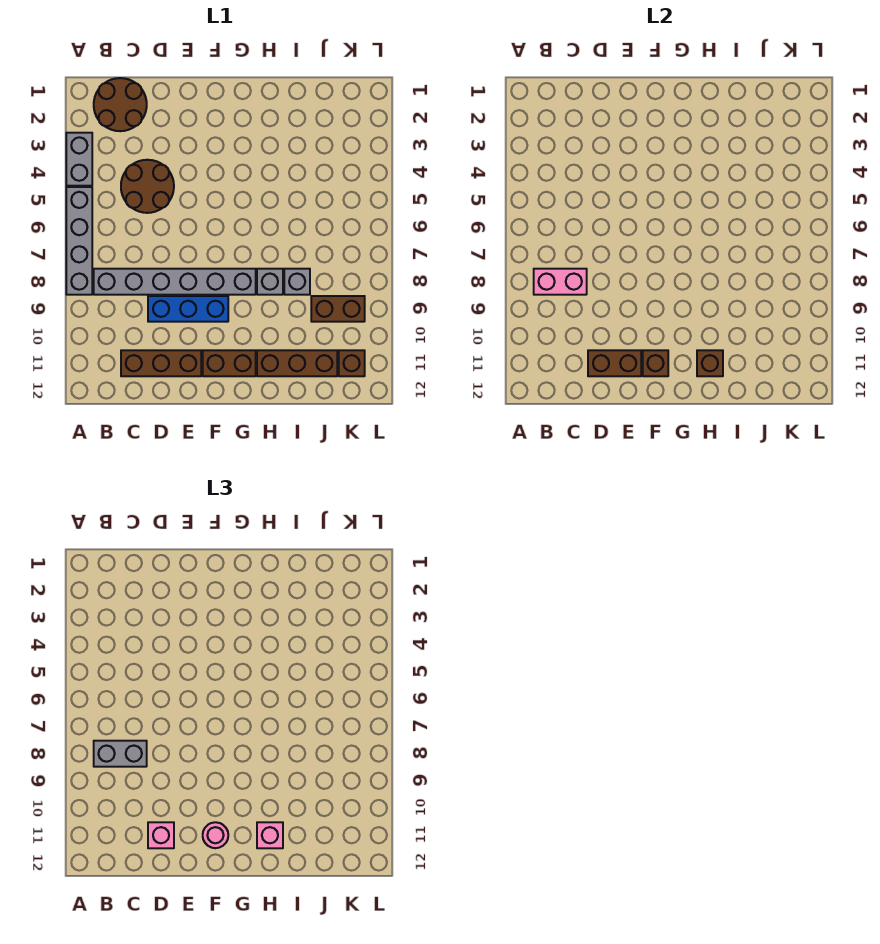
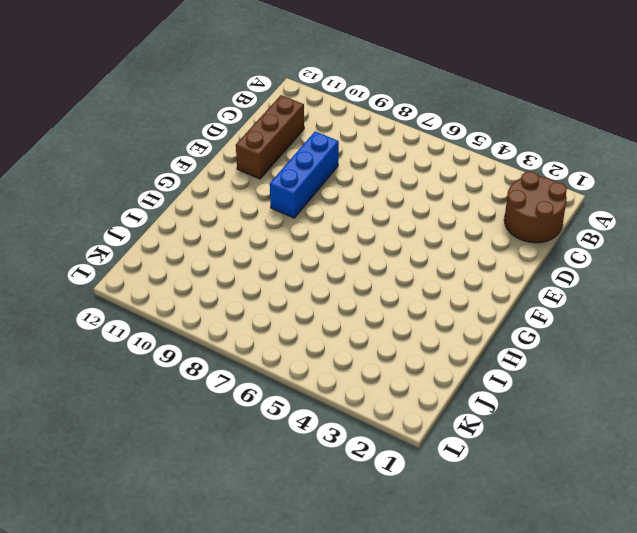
none -> grey brick A3:A4 level 1
none -> grey brick A5:A8 level 1
none -> grey brick B8:G8 level 1

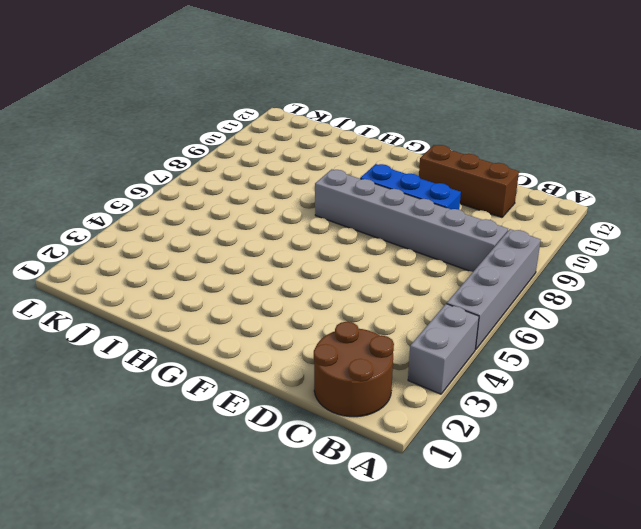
none -> brown round brick C4:D5 level 1
none -> brown brick F11:G11 level 1
none -> grey brick H8 level 1

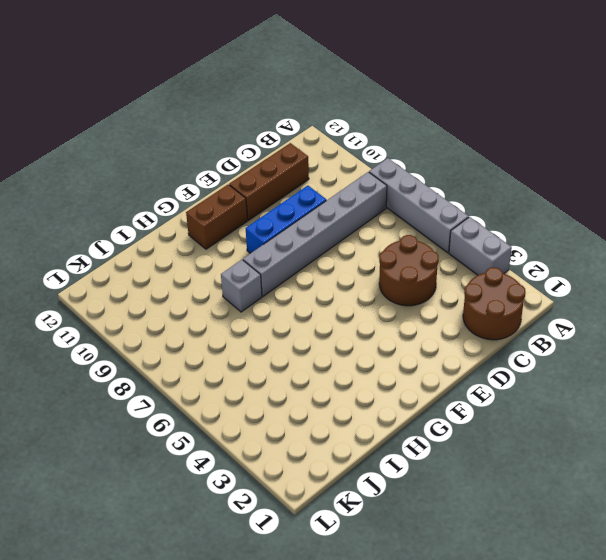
none -> brown brick H11:J11 level 1
none -> grey brick I8 level 1
none -> brown brick J9:K9 level 1

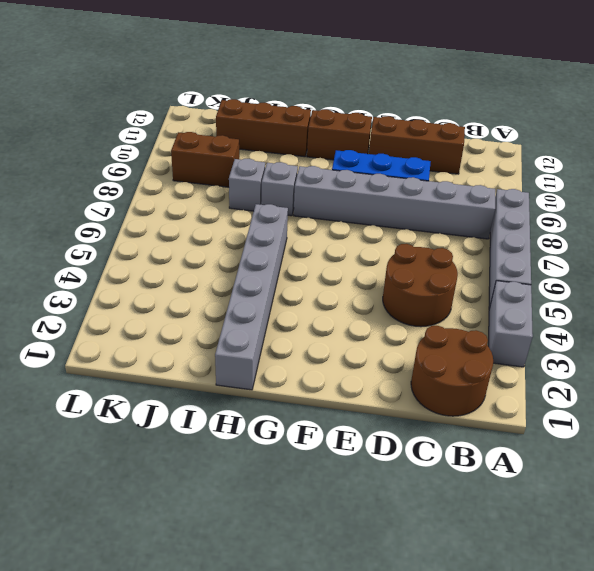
grey brick H1:H6 level 1 -> none
none -> brown brick K11 level 1
none -> pink brick B8:C8 level 2
none -> brown brick D11:E11 level 2

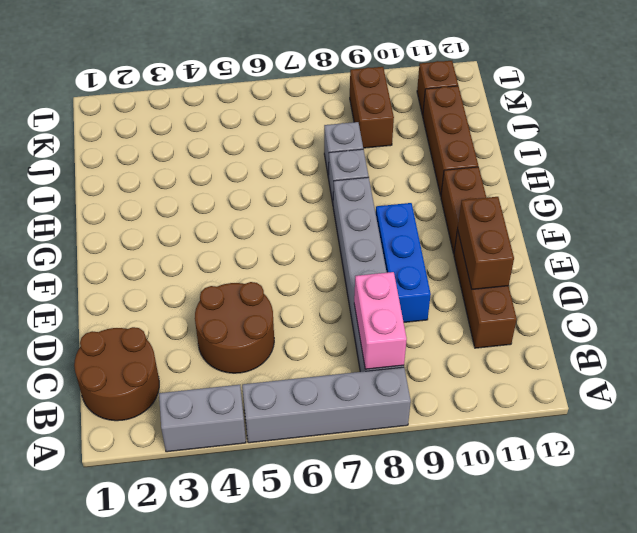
none -> brown brick F11 level 2
none -> brown brick H11 level 2
none -> grey brick B8:C8 level 3

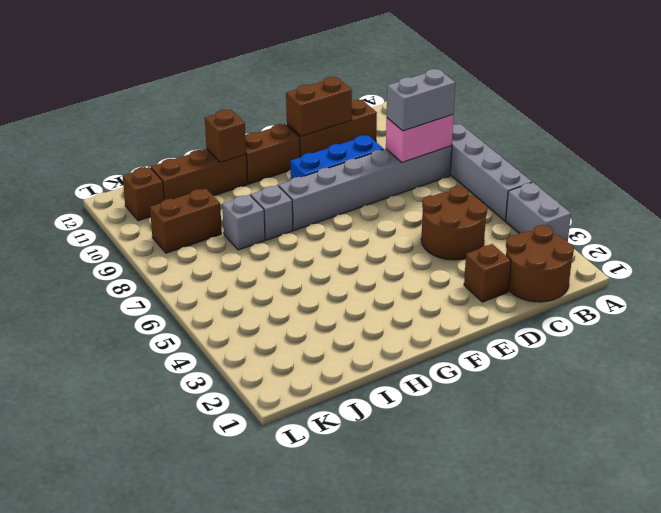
brown brick D2 level 1 -> brown brick F11 level 2
none -> pink brick D11 level 3
none -> pink round brick F11 level 3
none -> pink brick H11 level 3

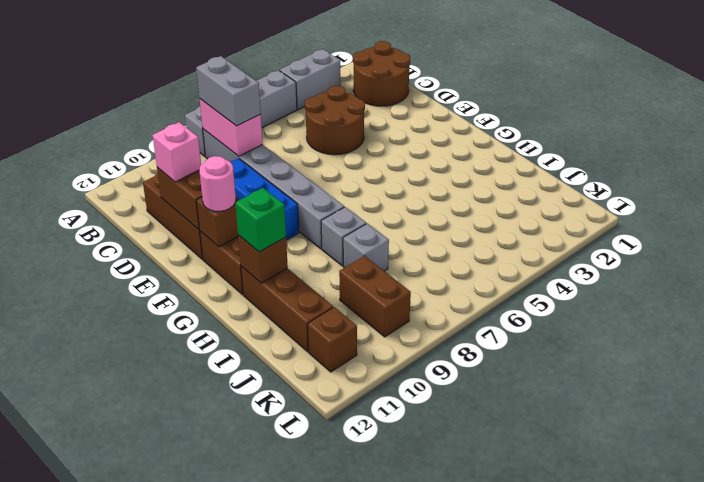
green brick H11 level 3 -> pink brick H11 level 3

